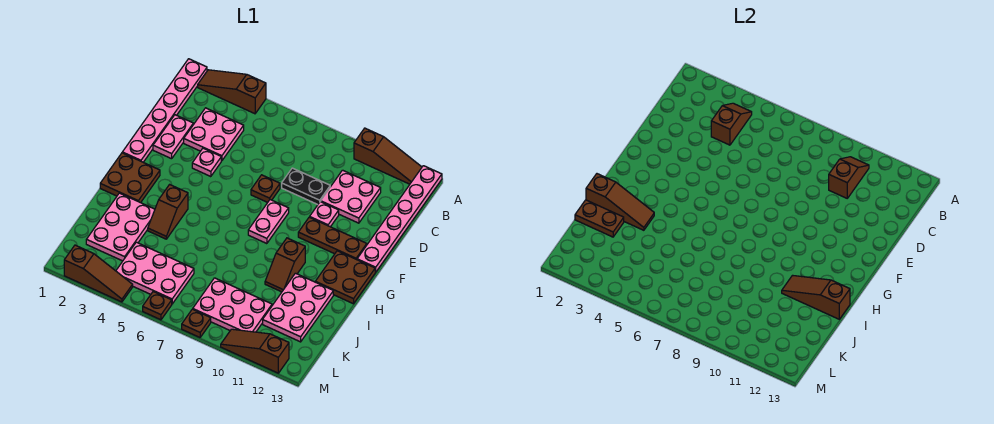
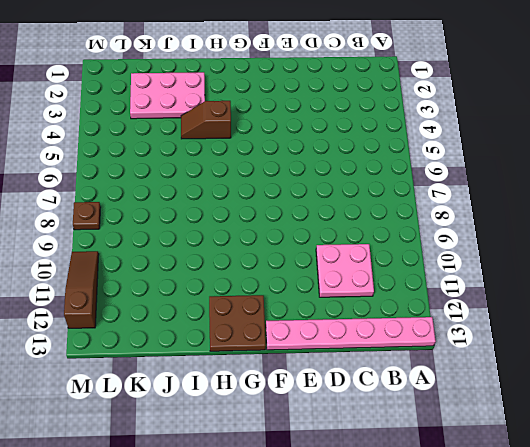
none -> pink plate A1:F1 level 1
none -> brown slope A2:A4 level 1 top 4
none -> brown slope A10:A12 level 1 top 10
none -> pink plate C3:D4 level 1

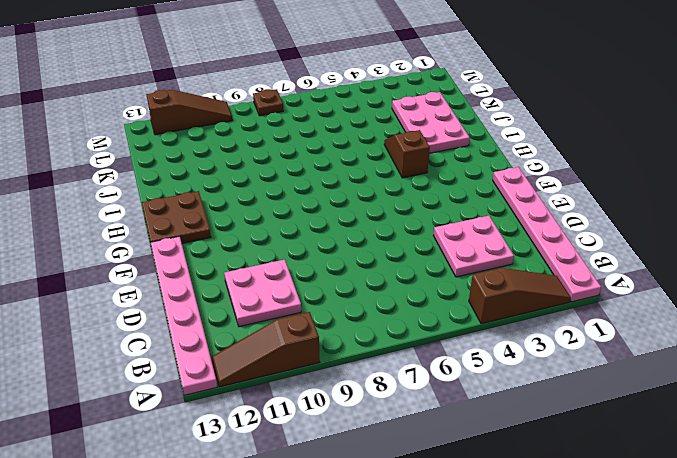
none -> pink plate D2:E2 level 1
none -> black plate D8:D9 level 1
none -> pink plate E4 level 1
none -> brown plate E7 level 1

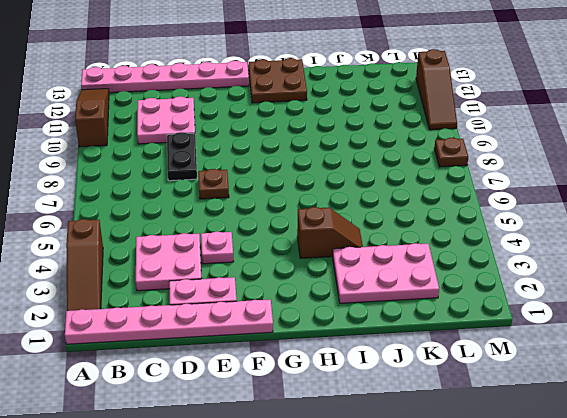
none -> pink plate E10 level 1
none -> pink plate F8:G8 level 1
none -> brown plate F10:F12 level 1
none -> brown plate G1:H2 level 1

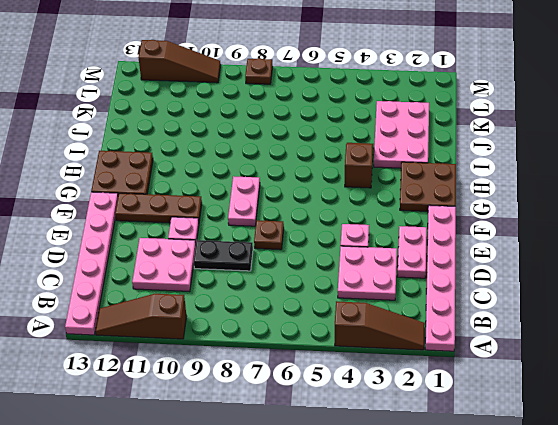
none -> brown slope H10:I10 level 1 top H
none -> pink plate I11:K12 level 1
none -> pink plate K4:L6 level 1
none -> pink plate K8:L10 level 1

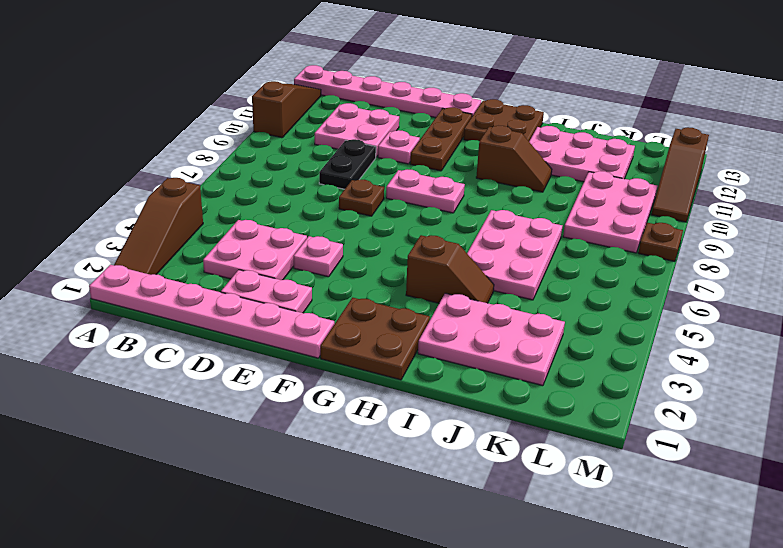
pink plate I5:J7 level 1 -> pink plate K4:L6 level 1
none -> brown slope M2:M4 level 1 top 2
none -> brown plate M6 level 1
none -> brown slope B4:C4 level 2 top C
none -> brown slope B10:C10 level 2 top C

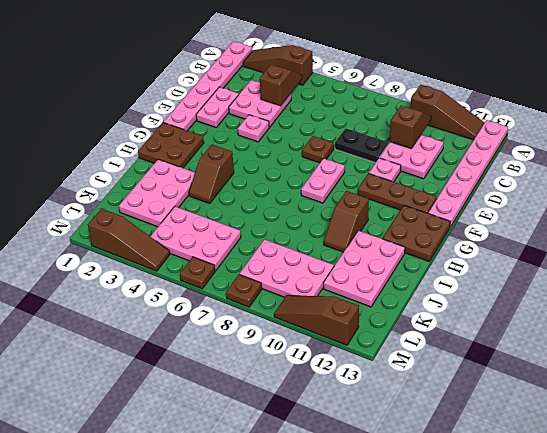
none -> brown slope I1:I3 level 2 top 1
none -> brown slope I11:I13 level 2 top 13
none -> brown plate J1:J2 level 2

